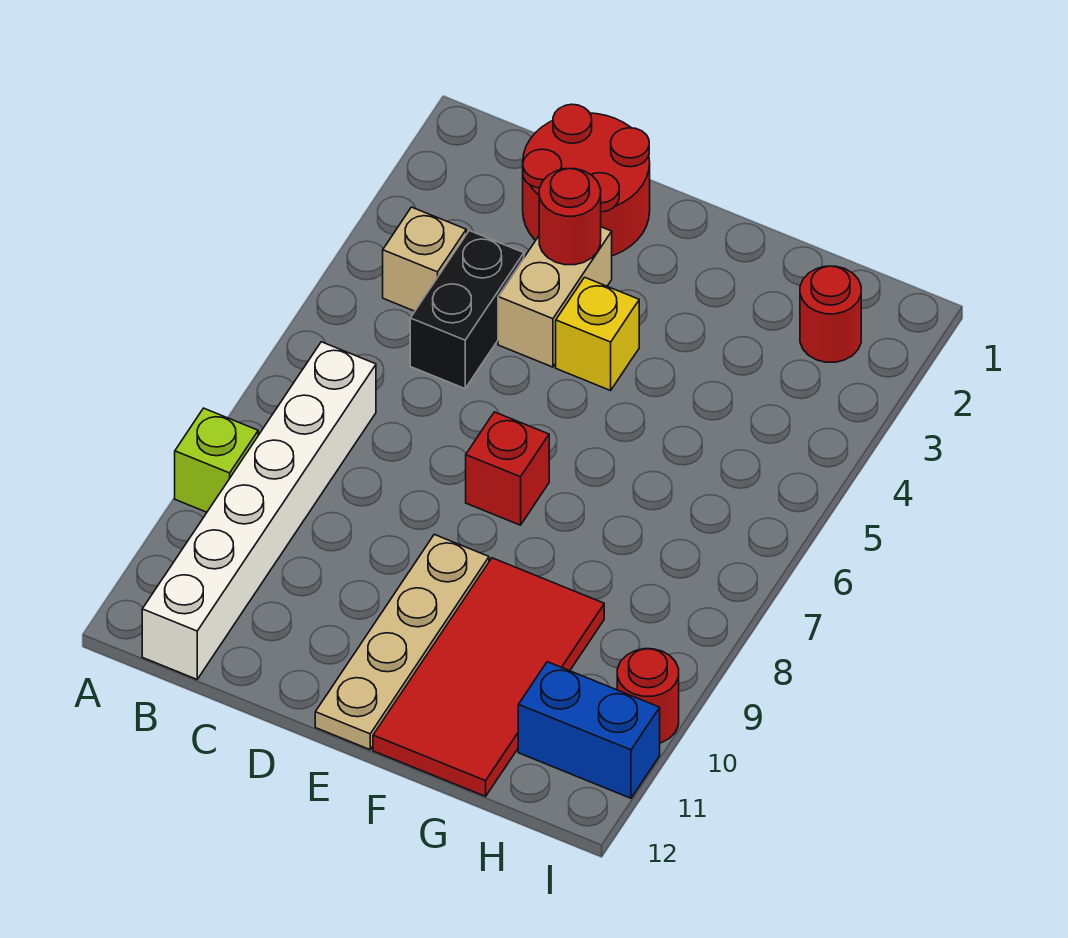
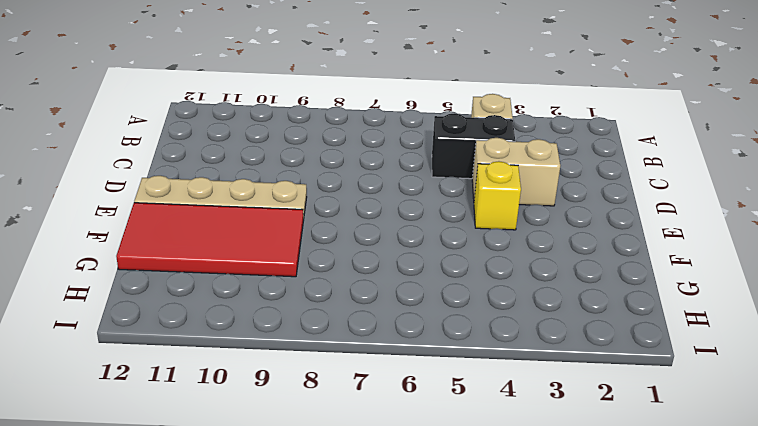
none -> lime brick A9 level 1
none -> white brick B7:B12 level 1
none -> red round brick C1:D2 level 1

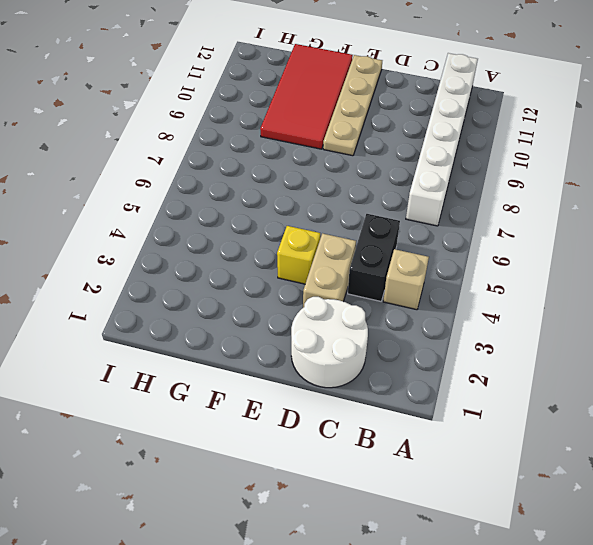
white round brick C1:D2 level 1 -> red round brick C1:D2 level 1
none -> lime brick A9 level 1
none -> red brick E7 level 1
none -> red round brick H2 level 1

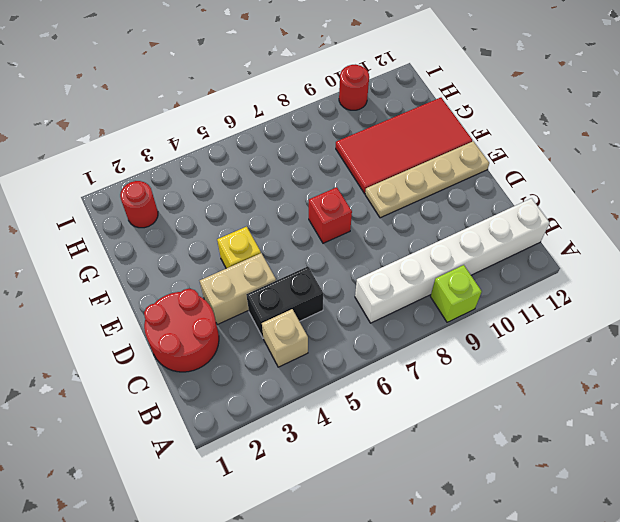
none -> blue brick H11:I11 level 1
none -> red round brick D3 level 2

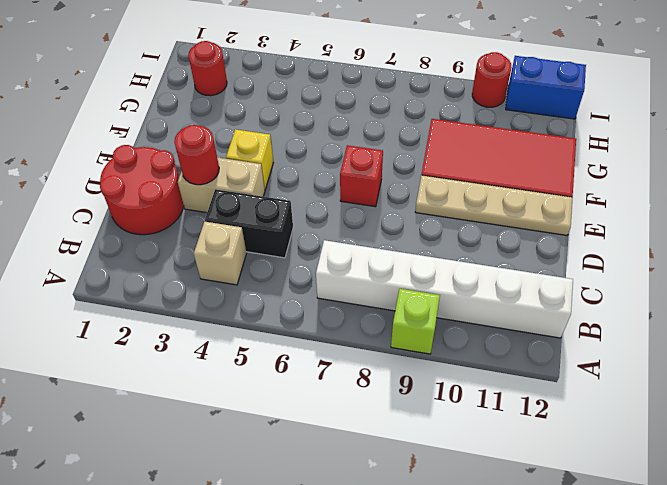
blue brick I11:I12 level 1 -> blue brick H11:I11 level 1

